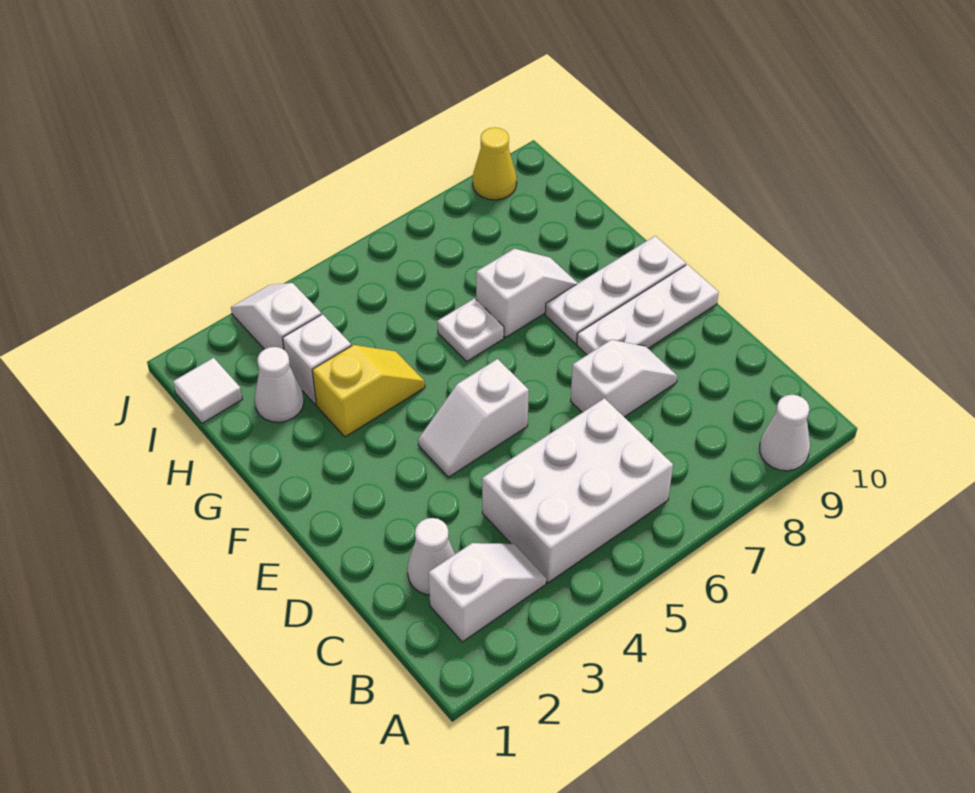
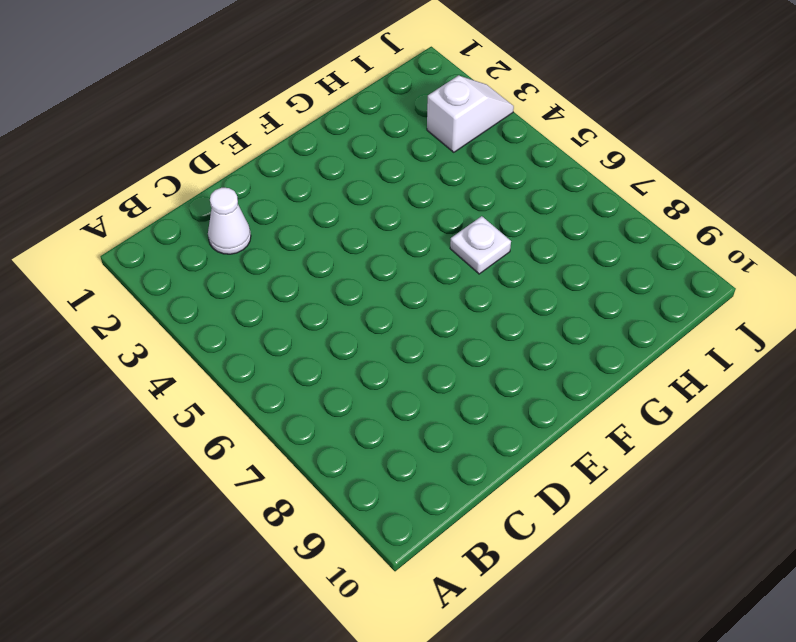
none -> white cone A9 level 1
none -> white slope B2:B3 level 1 top 2
none -> white brick B4:C6 level 1

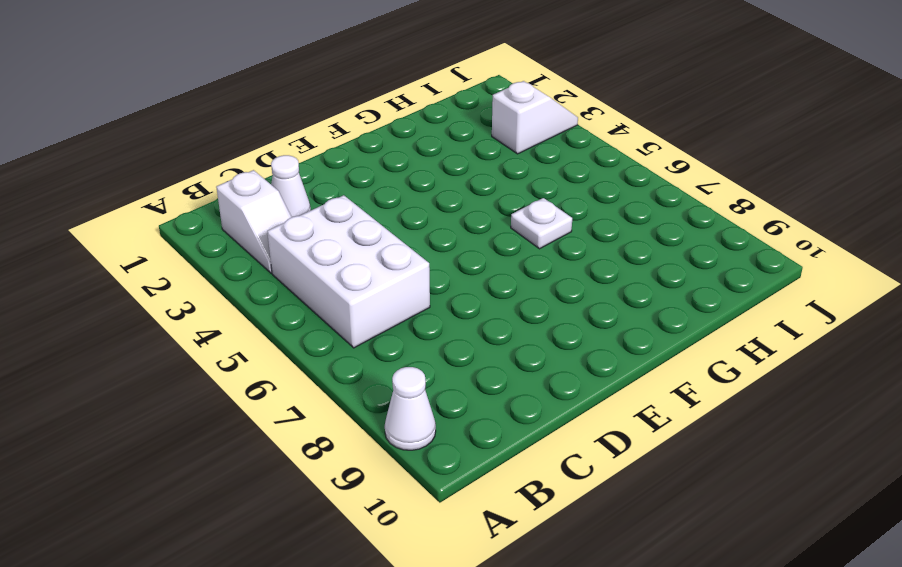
none -> white slope D7:D8 level 1 top 7
none -> white slope E4:E5 level 1 top 5
none -> white plate E8:E10 level 1

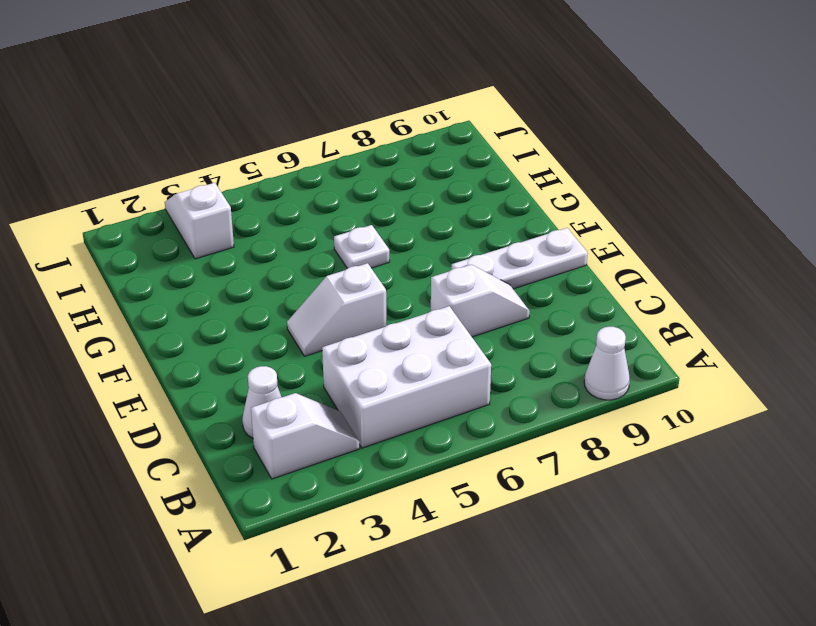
none -> white plate F8:F10 level 1
none -> yellow slope G3:G4 level 1 top 3
none -> white slope G7:G8 level 1 top 7

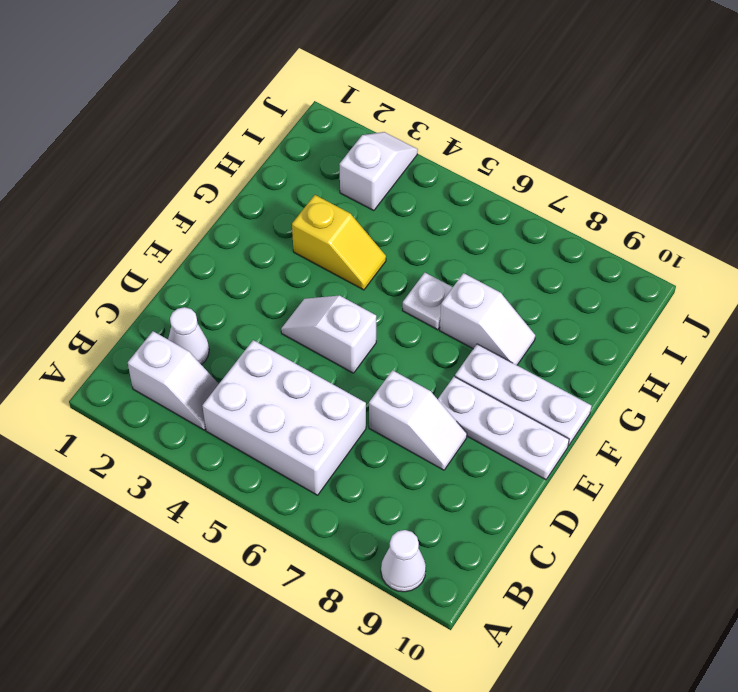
none -> white cone H2 level 1
none -> white brick H3 level 1
none -> white tile I1 level 1

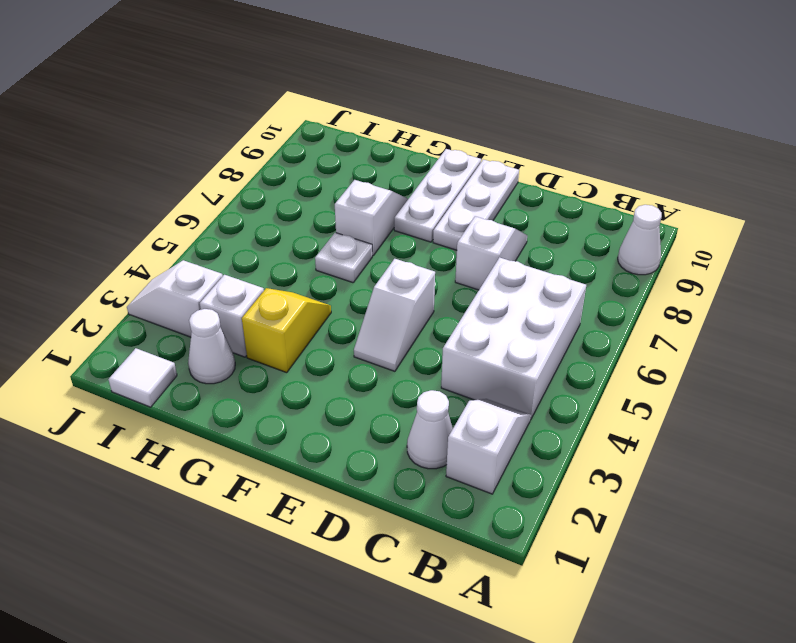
none -> yellow cone J9 level 1

